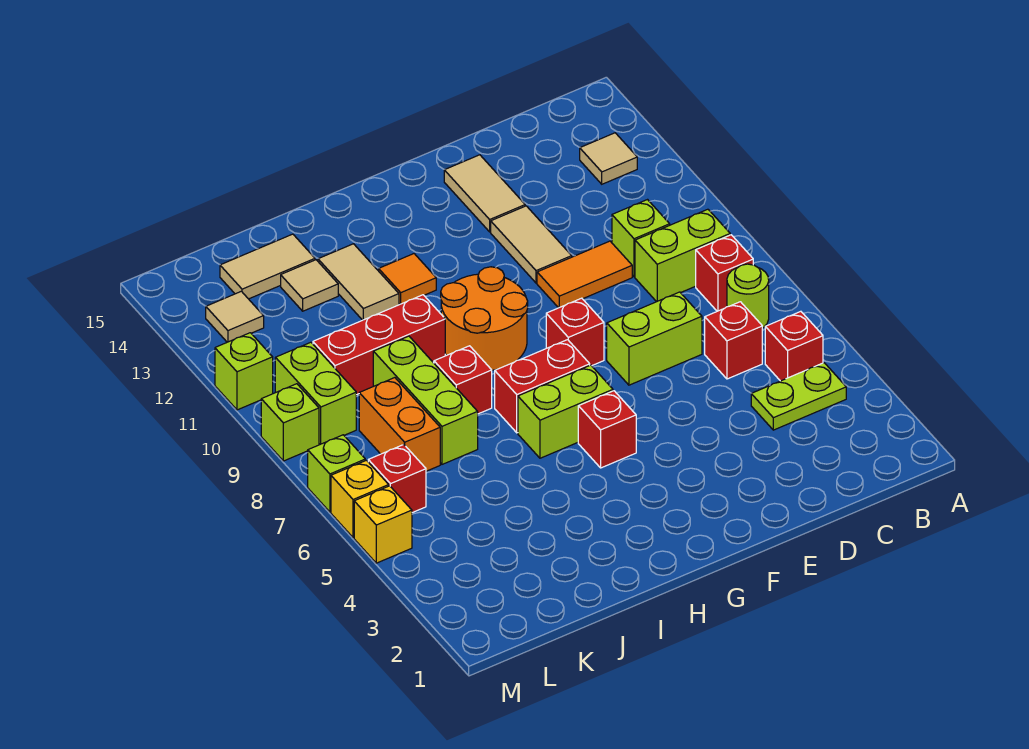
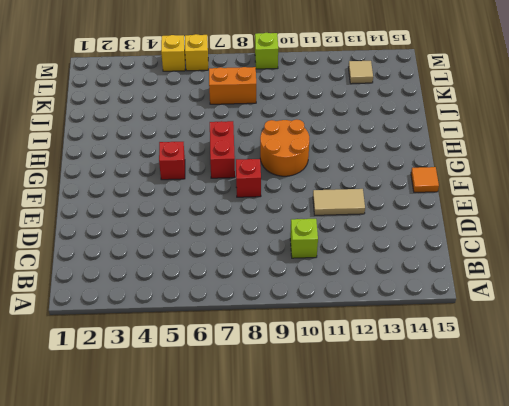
orange tile F15 level 1 -> orange tile H12 level 1
none -> lime plate B4:C4 level 1
none -> red brick B5 level 1
none -> lime round brick B7 level 1
none -> red brick B8 level 1

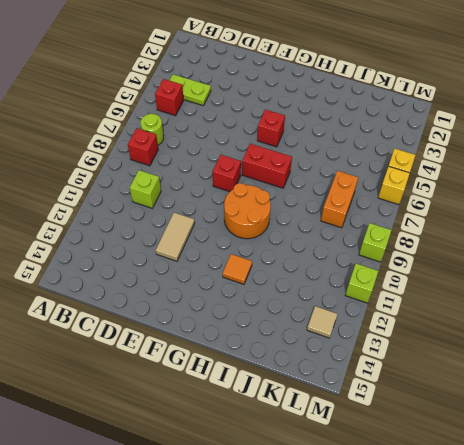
none -> lime brick B9:C9 level 1
none -> tan tile B13 level 1
none -> red brick C6 level 1
none -> lime brick D7:E7 level 1

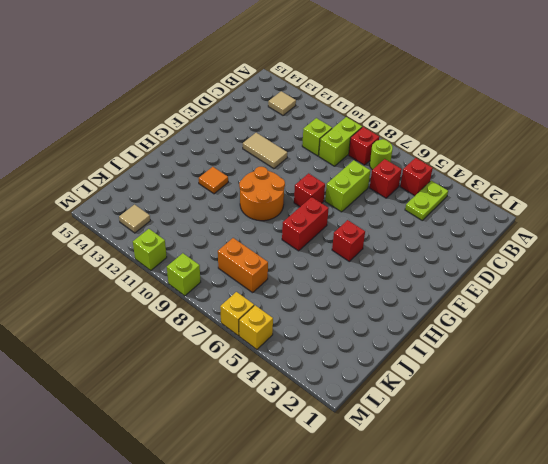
none -> orange tile D10:E10 level 1
none -> tan tile E13:E14 level 1
none -> lime brick G6:H6 level 1
none -> red brick I8 level 1

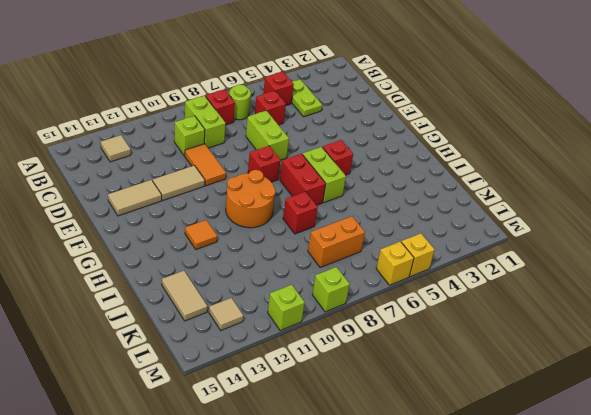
none -> red brick I10:K10 level 1
none -> tan tile I12:I13 level 1
none -> lime brick J7:J9 level 1
none -> tan tile J13 level 1

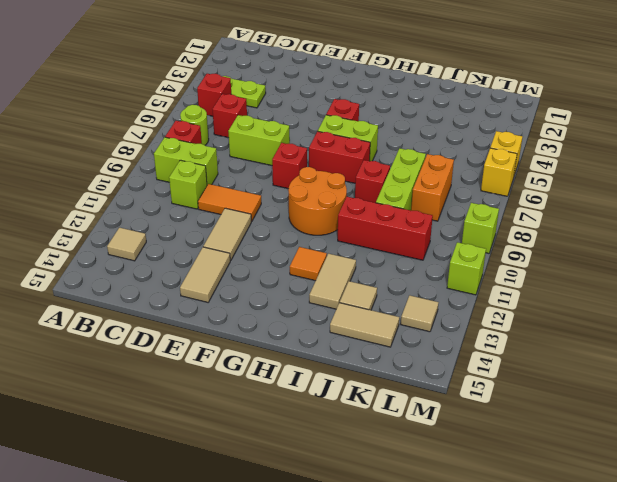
none -> red brick L6 level 1
none -> lime brick L9:L10 level 1
none -> lime brick M7 level 1

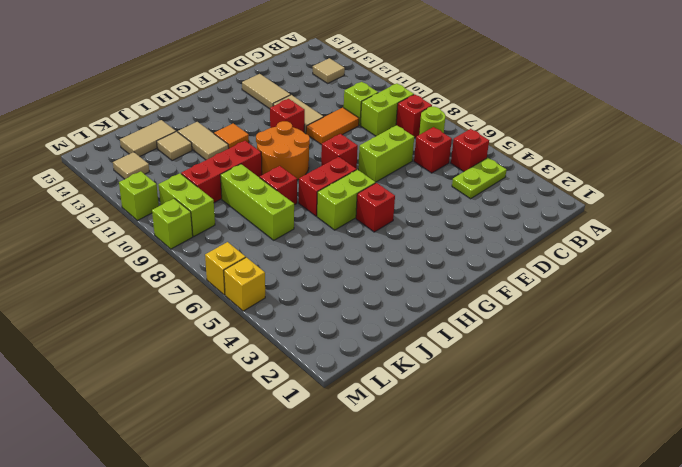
red brick F11 level 1 -> red brick L6 level 1
none -> orange brick K7:K8 level 1
none -> lime brick M7 level 1

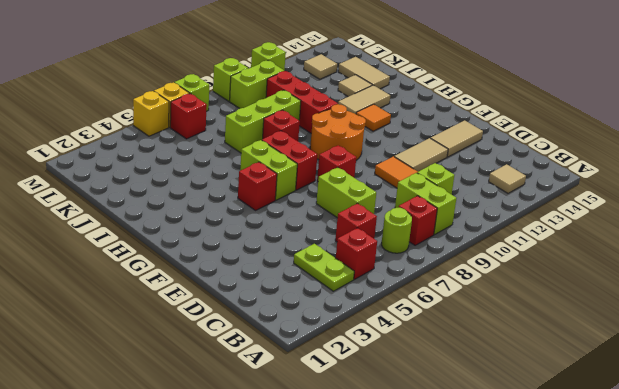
none -> orange brick K7:K8 level 1

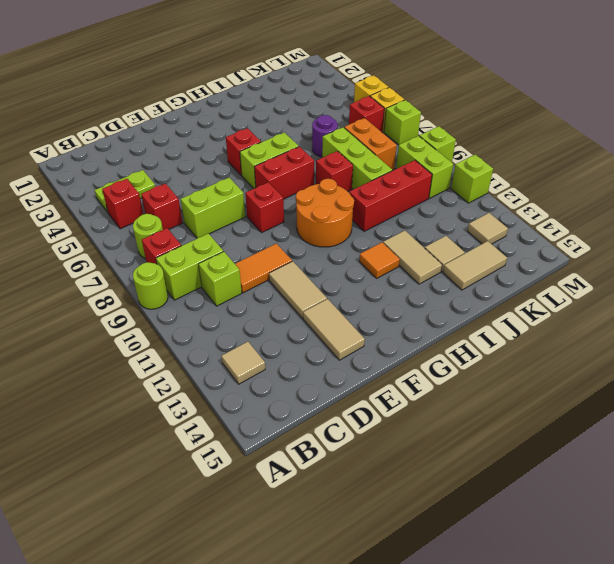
lime round brick A9 level 1 -> none
purple round brick J6 level 1 -> none

